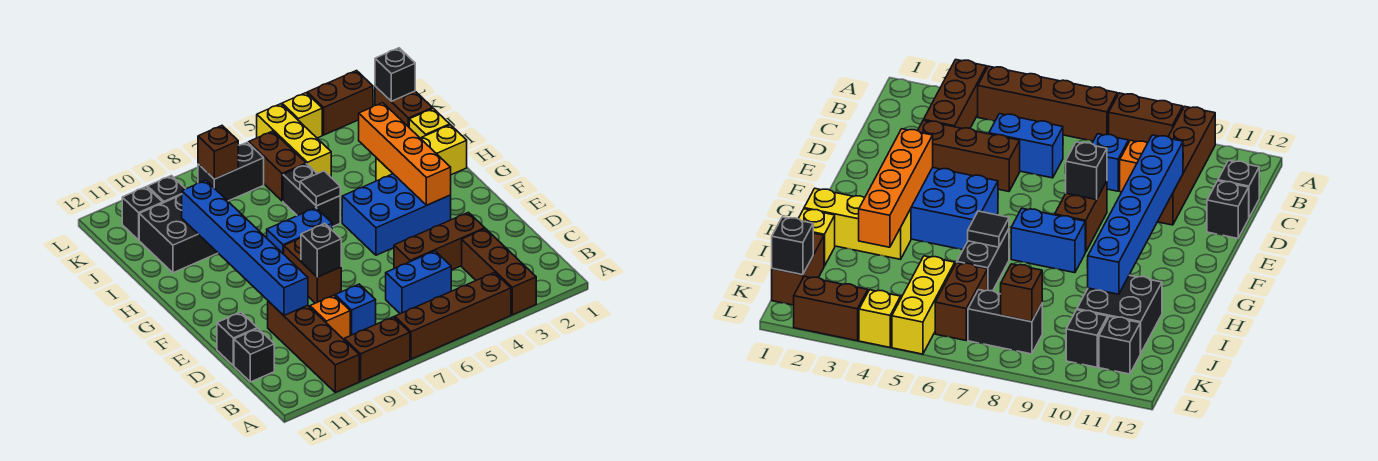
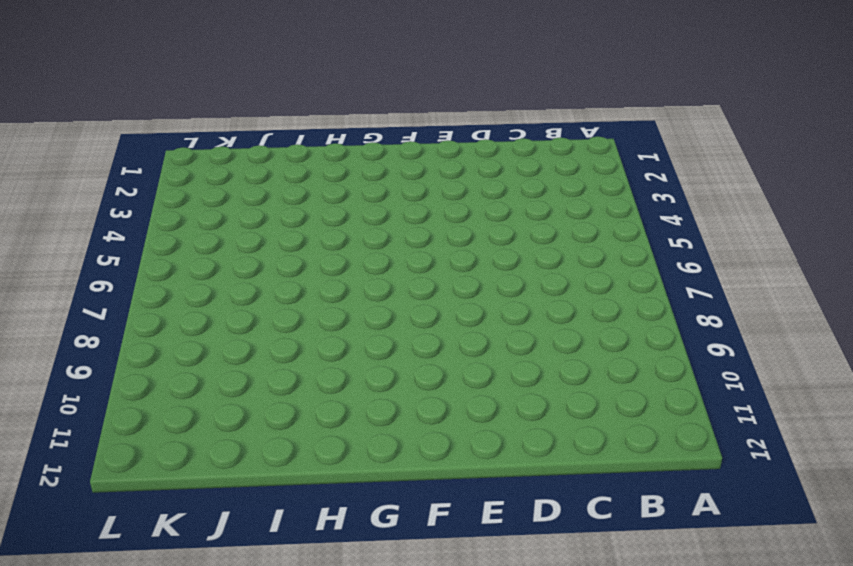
none -> brown brick A3:C3 level 1
none -> brown brick A4:A7 level 1
none -> brown brick A8:A9 level 1
none -> brown brick A10:D10 level 1

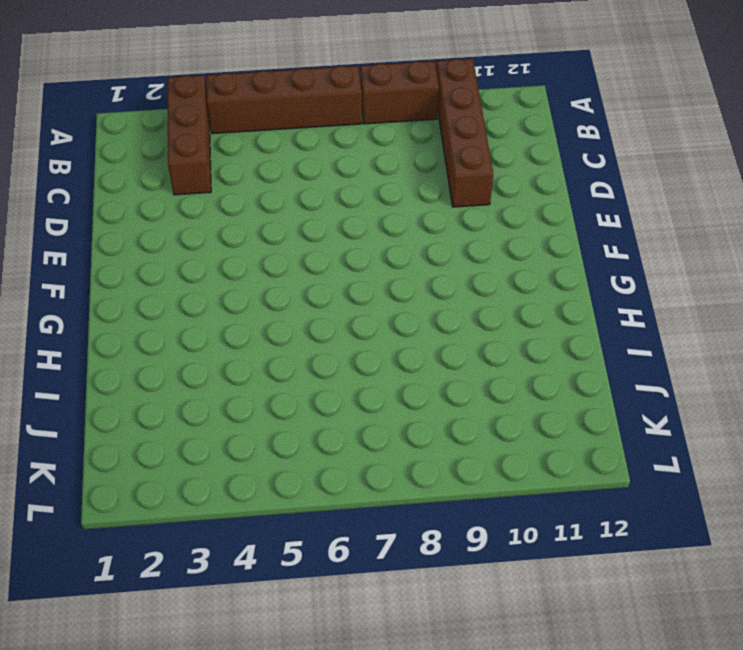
none -> blue brick C5:C6 level 1
none -> blue brick C8 level 1
none -> orange brick C9 level 1
none -> black brick C12 level 1

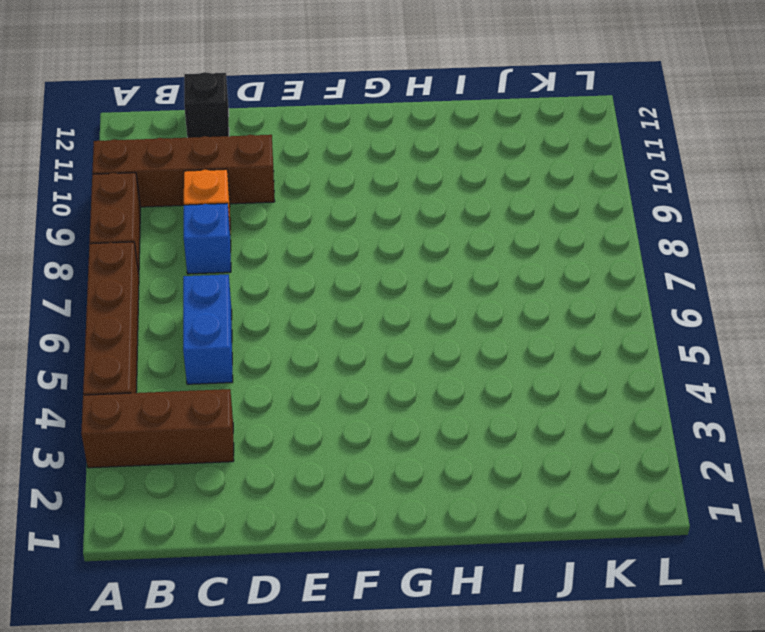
none -> brown brick D3:D5 level 1
none -> black brick D12 level 1
none -> brown brick E8:F8 level 1
none -> blue brick F3:G5 level 1

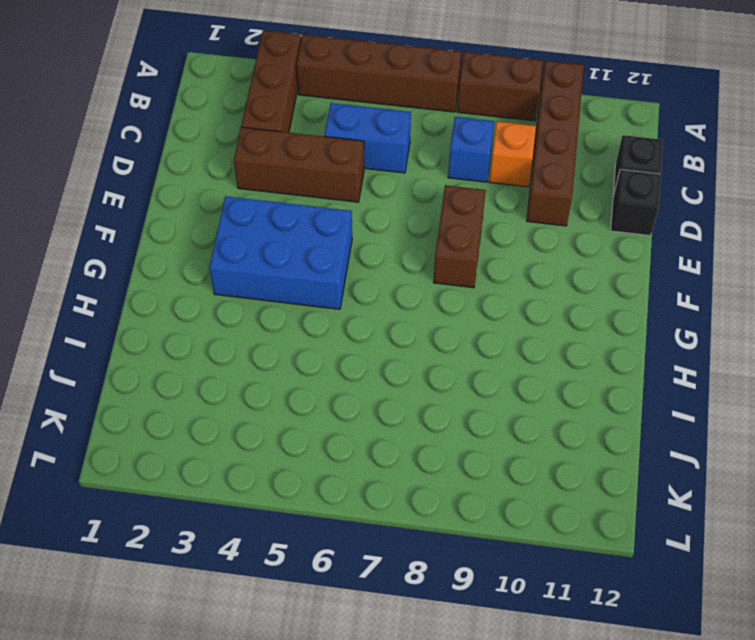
none -> blue brick G7:G8 level 1
none -> yellow brick H1:H3 level 1
none -> black brick H6:I6 level 1
none -> yellow brick I1 level 1

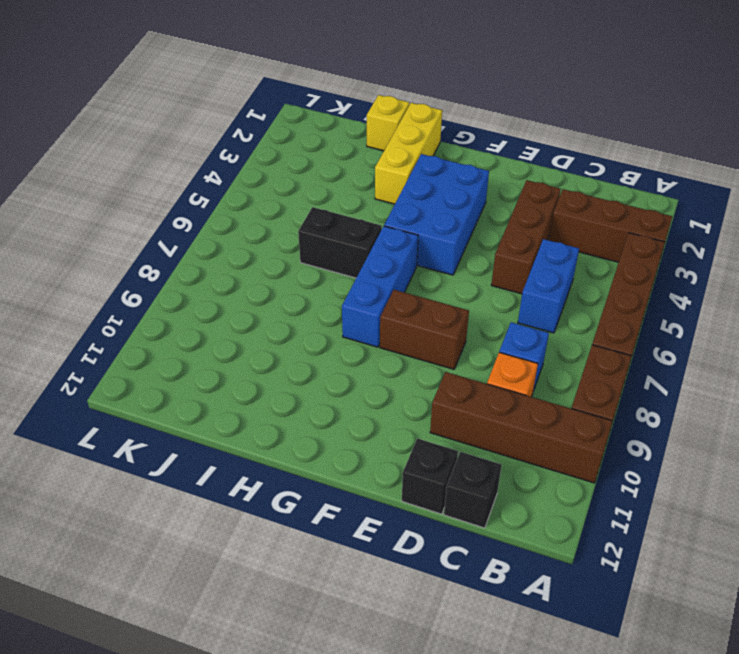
blue brick G6:G8 level 1 -> blue brick G7:G8 level 1
none -> black brick I10:J11 level 1
none -> brown brick J1:K1 level 1
none -> yellow brick J5:L5 level 1
none -> brown brick J6:K6 level 1

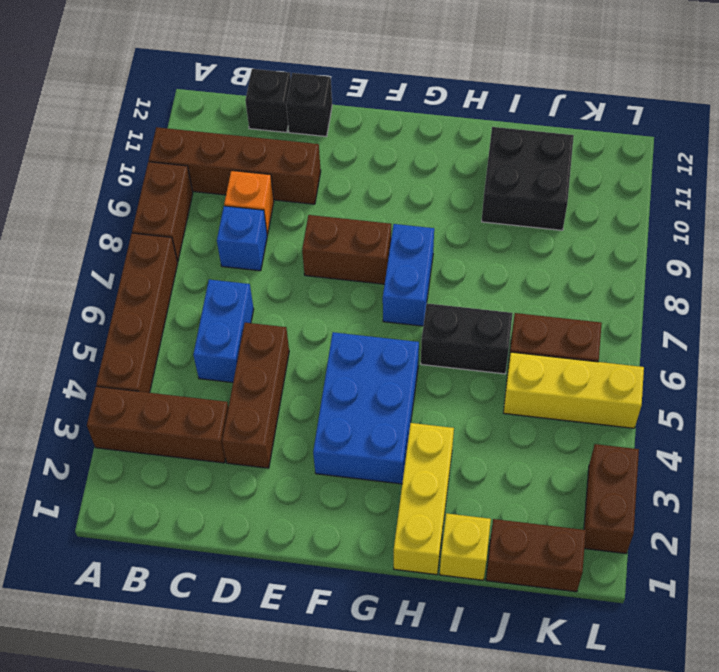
none -> black brick K7:K8 level 1
none -> black brick K10 level 1
none -> black brick K11 level 1
none -> yellow brick L4 level 1

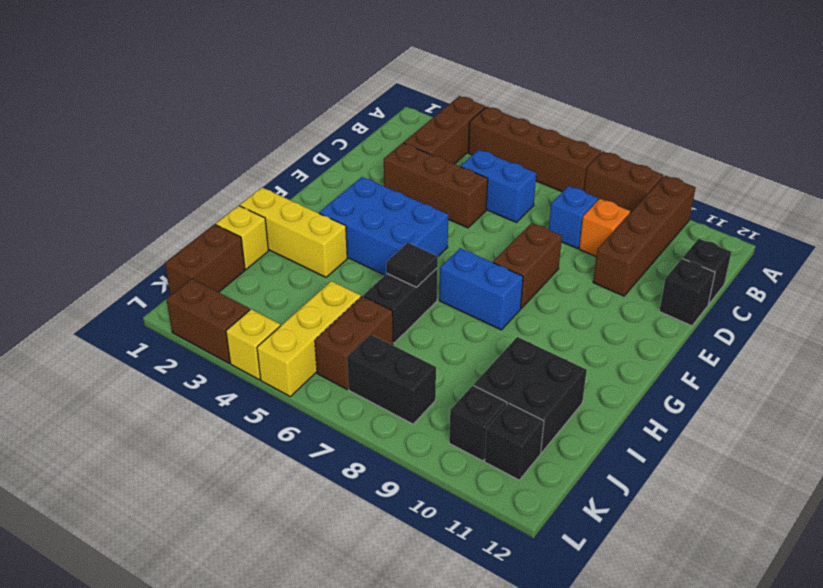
none -> blue brick D10:I10 level 2
none -> black brick E8 level 2
none -> orange brick F3:I3 level 2
none -> black brick K1 level 2

